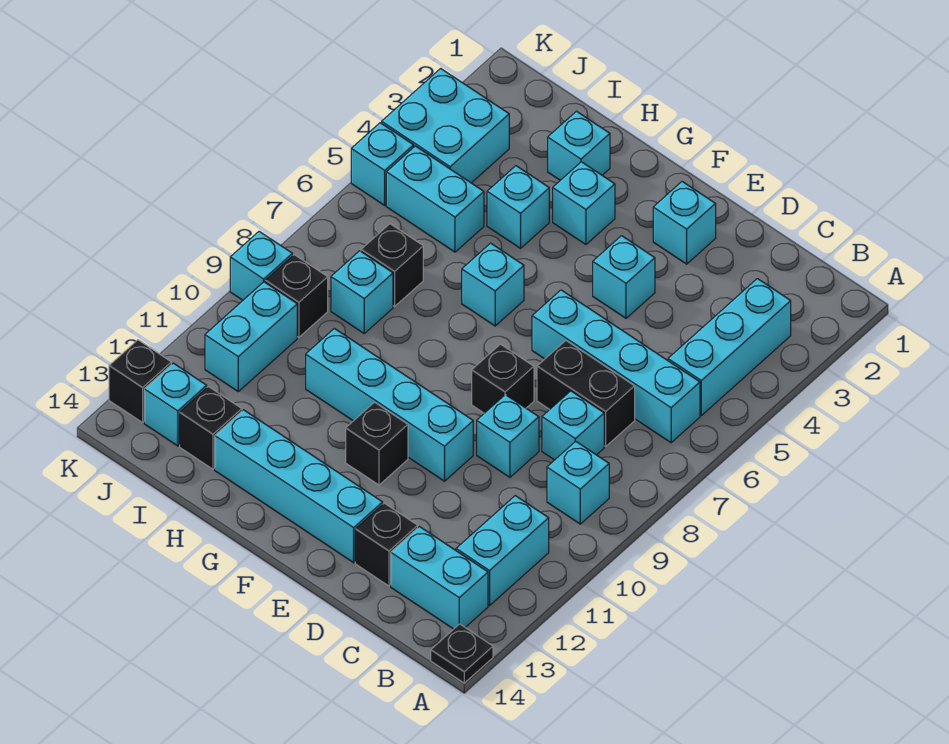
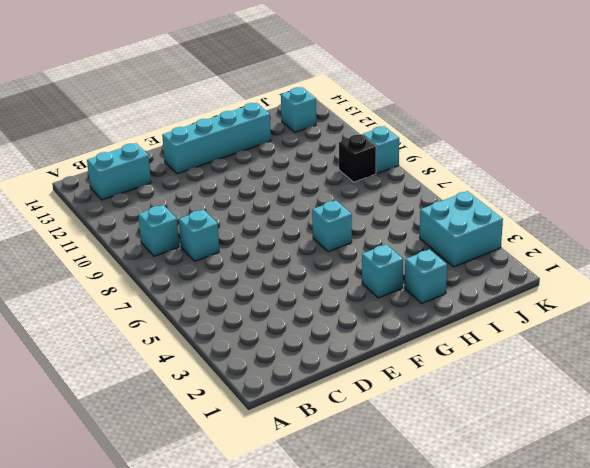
none -> black plate A14 level 1
none -> cyan brick B3:B5 level 1
none -> cyan brick B6:E6 level 1
none -> cyan brick B11:B12 level 1

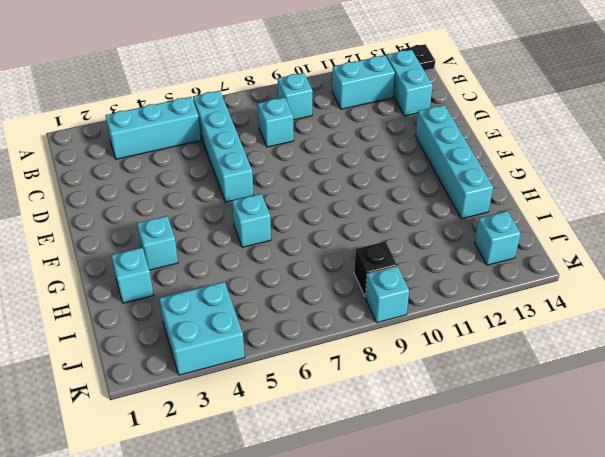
none -> black brick C7:D7 level 1
none -> cyan brick D9 level 1
none -> black brick D13 level 1
none -> cyan brick E2 level 1

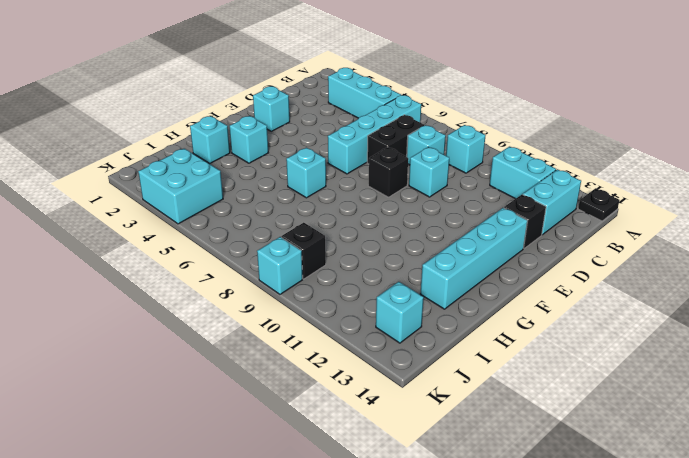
none -> cyan brick E4 level 1
none -> cyan brick E10:H10 level 1
none -> black brick F11 level 1
none -> cyan brick H4 level 1

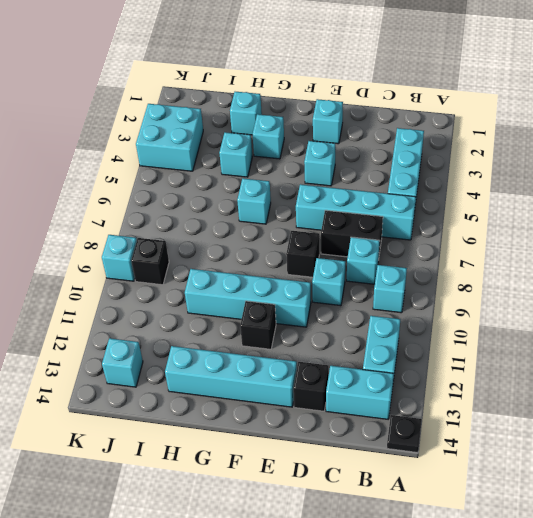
none -> cyan brick I5:J5 level 1
none -> black brick I7 level 1
none -> cyan brick I8 level 1
none -> black brick I13 level 1

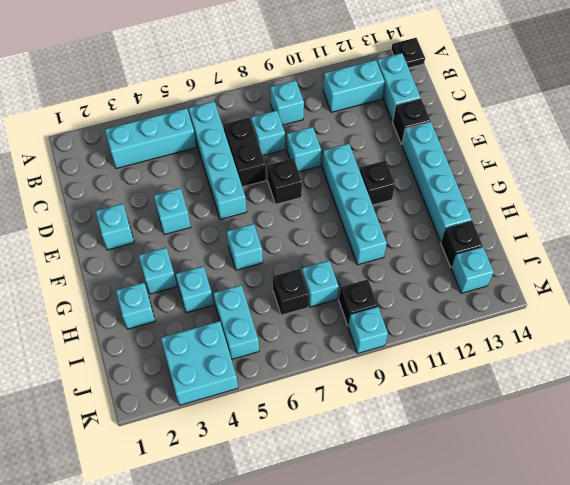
none -> cyan brick J10:J11 level 1
none -> cyan brick K5 level 1
none -> black brick K13 level 1

